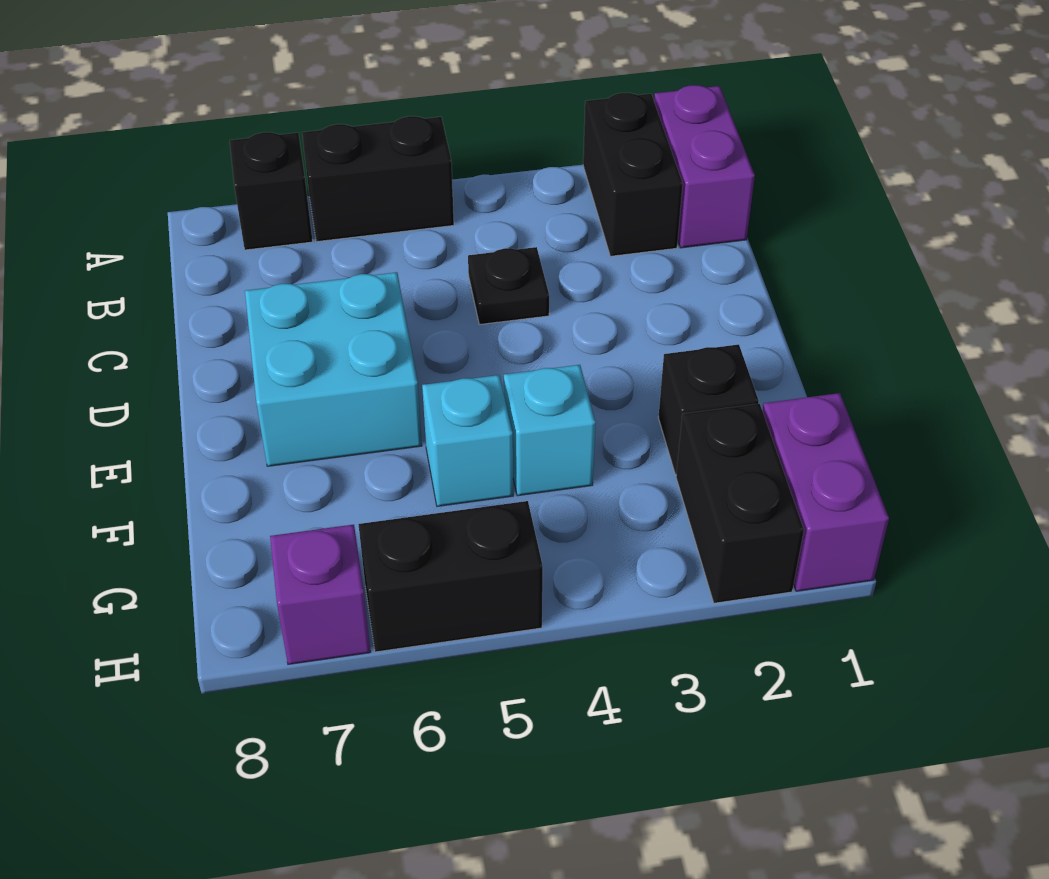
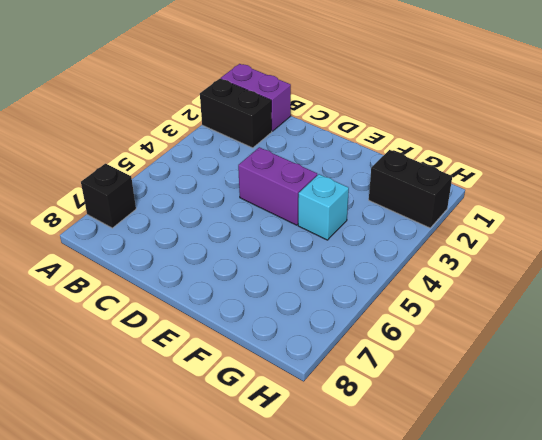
purple brick D4:E4 level 1 -> purple brick G1:H1 level 1
none -> black brick A5:A6 level 1
none -> black plate C4 level 1
none -> cyan brick D6:E7 level 1

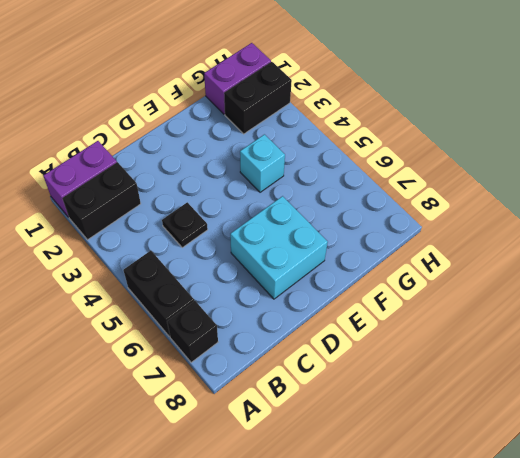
none -> black brick F2 level 1
none -> cyan brick F5 level 1
none -> black brick H5:H6 level 1

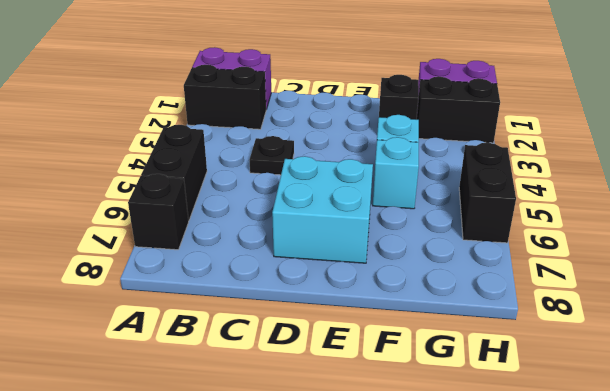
none -> purple brick H7 level 1

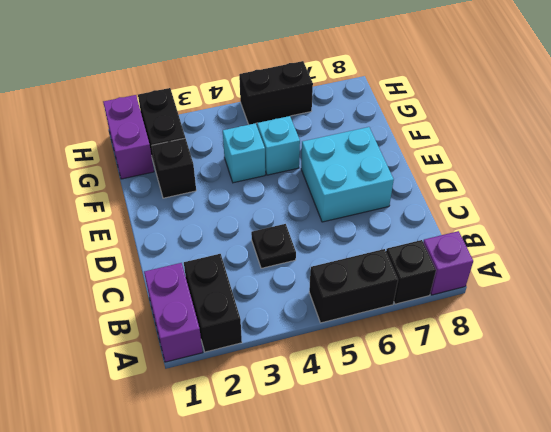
purple brick A8 level 1 -> purple brick H7 level 1

